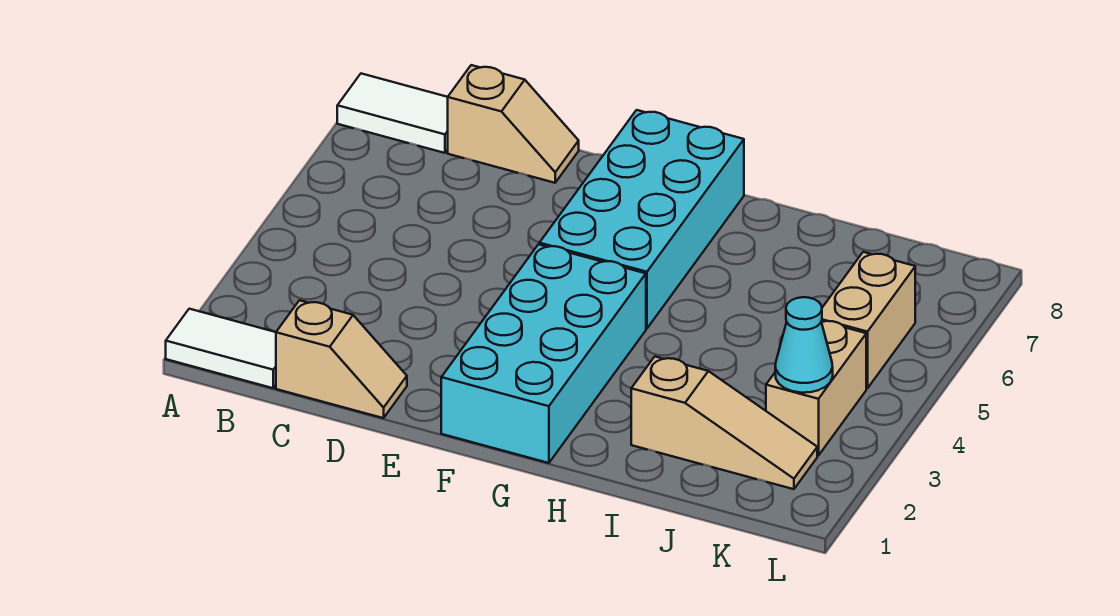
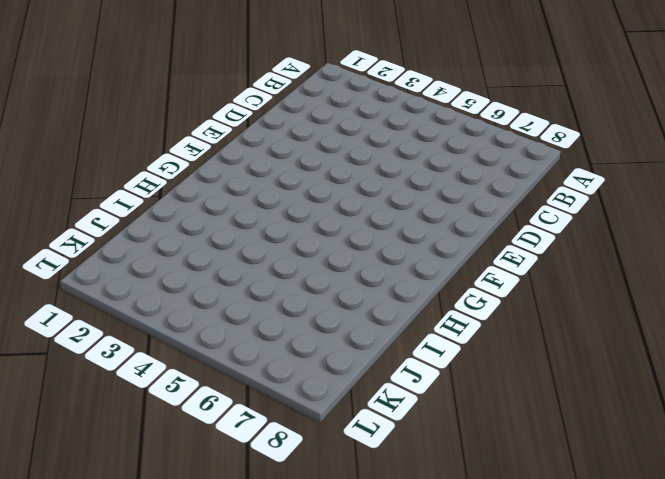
none -> white tile A1:B1 level 1
none -> white tile A8:B8 level 1

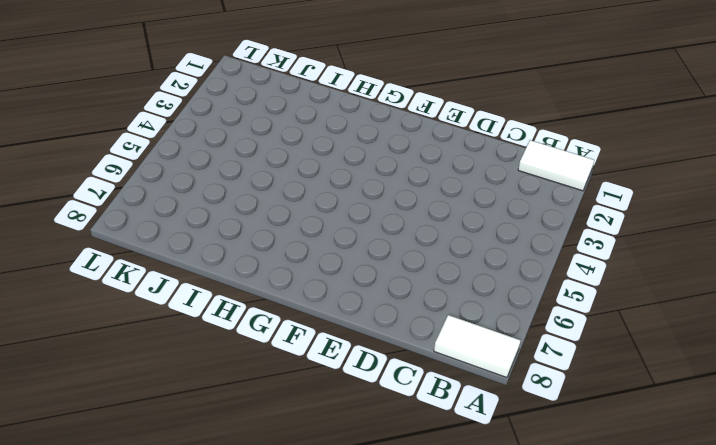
none -> tan slope C1:D1 level 1 top C
none -> tan slope C8:D8 level 1 top C

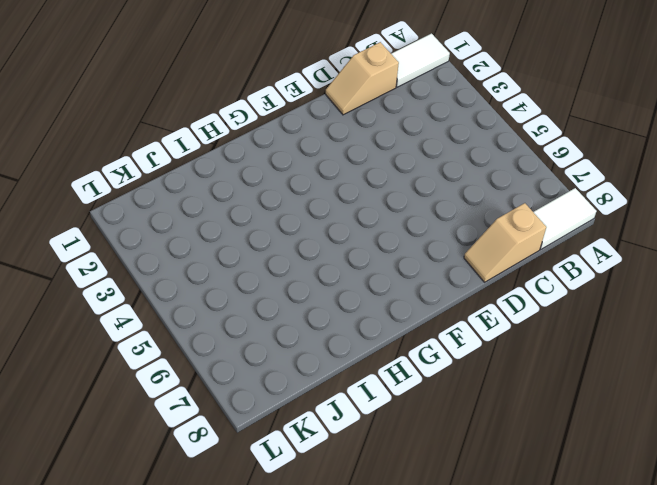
none -> cyan brick F1:G4 level 1
none -> cyan brick F5:G8 level 1

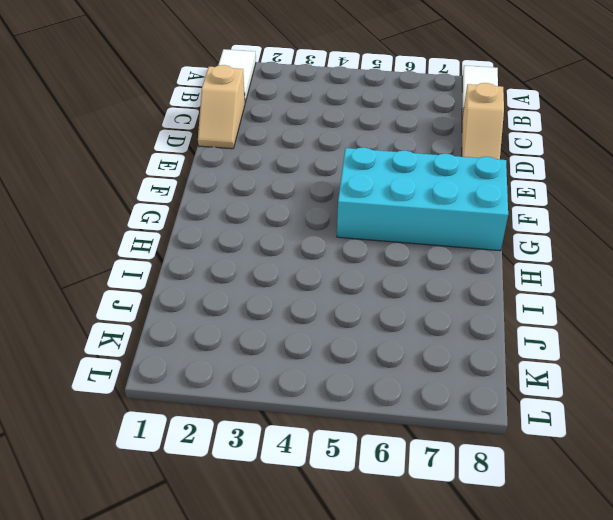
none -> cyan brick F1:G4 level 1
none -> tan slope I2:K2 level 1 top I

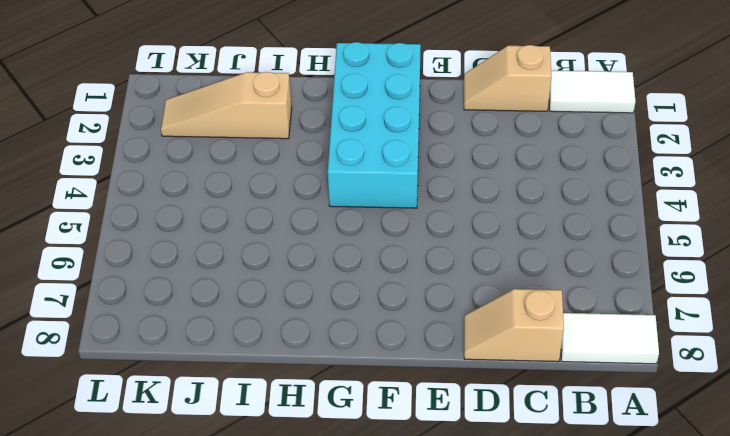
none -> cyan brick F5:G8 level 1
none -> tan brick K3:K4 level 1

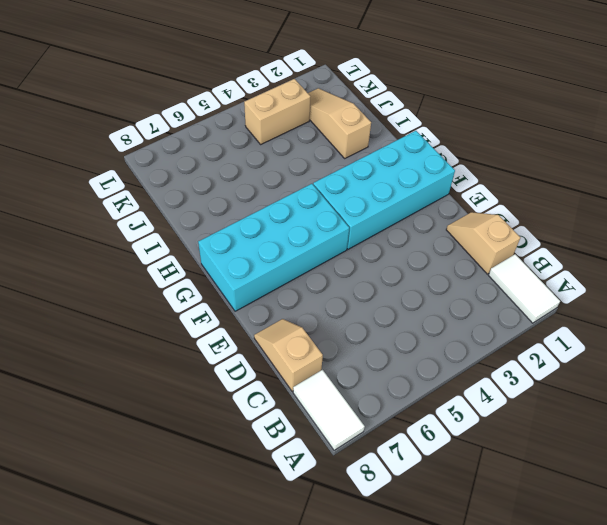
none -> tan brick K5:K6 level 1
none -> cyan cone K3 level 2

